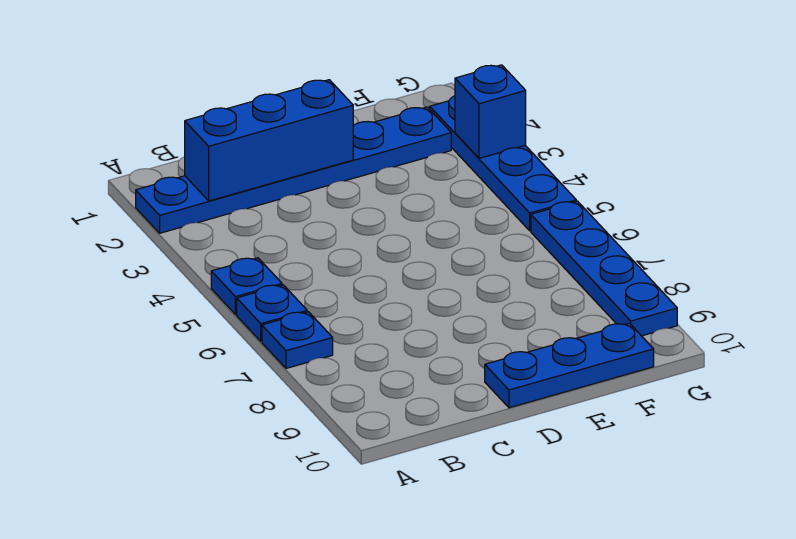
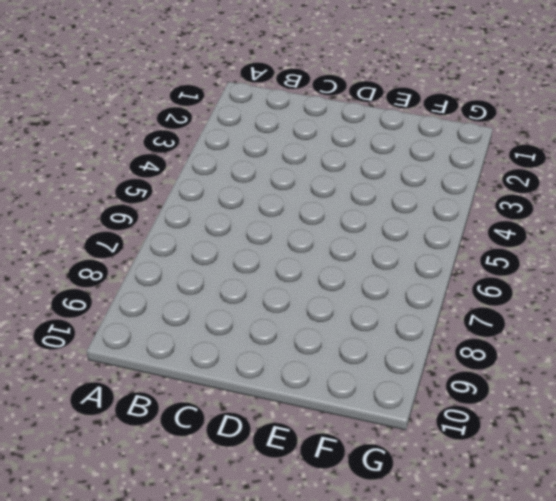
none -> blue plate A2:F2 level 1
none -> blue plate A5 level 1

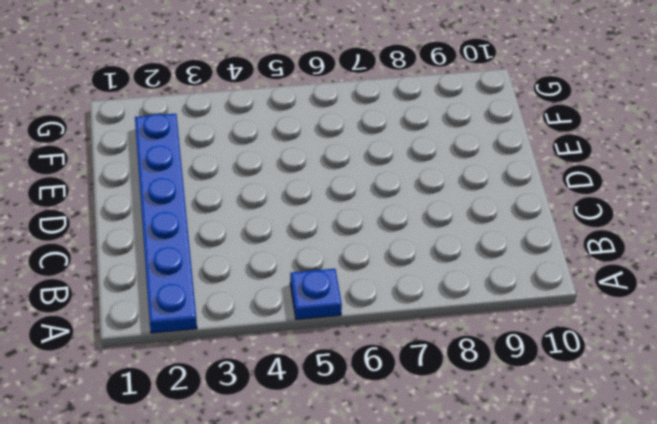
none -> blue plate A6 level 1
none -> blue plate A7 level 1

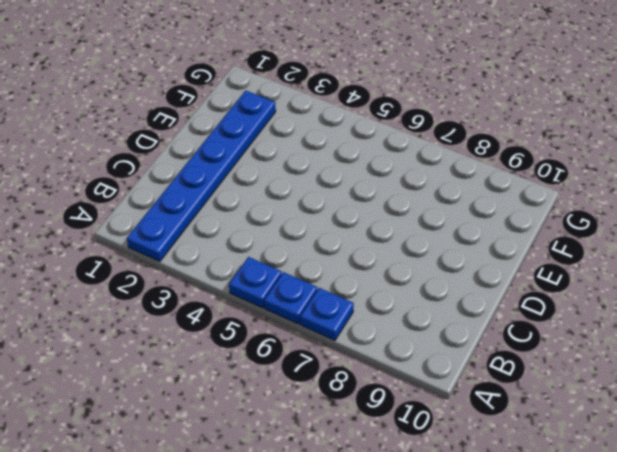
none -> blue plate D10:F10 level 1
none -> blue plate G2:G5 level 1

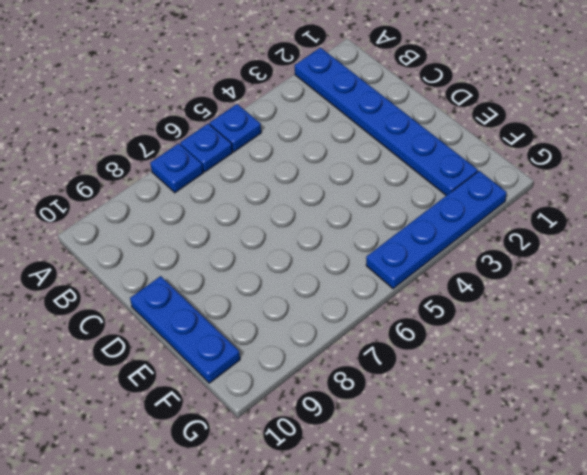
none -> blue plate G6:G9 level 1
none -> blue brick B2:D2 level 2

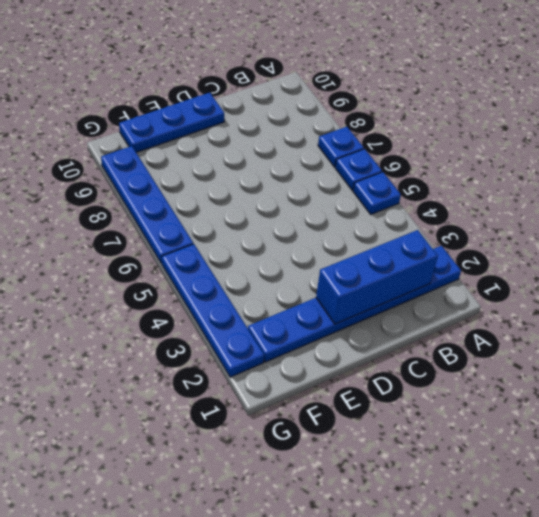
none -> blue brick G3 level 2

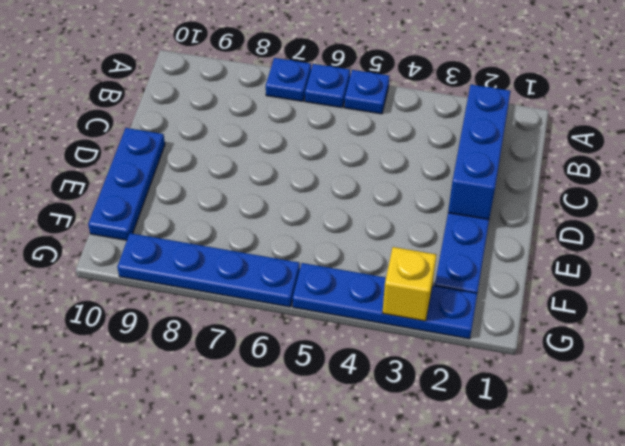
yellow brick G3 level 2 -> blue brick G3 level 2

